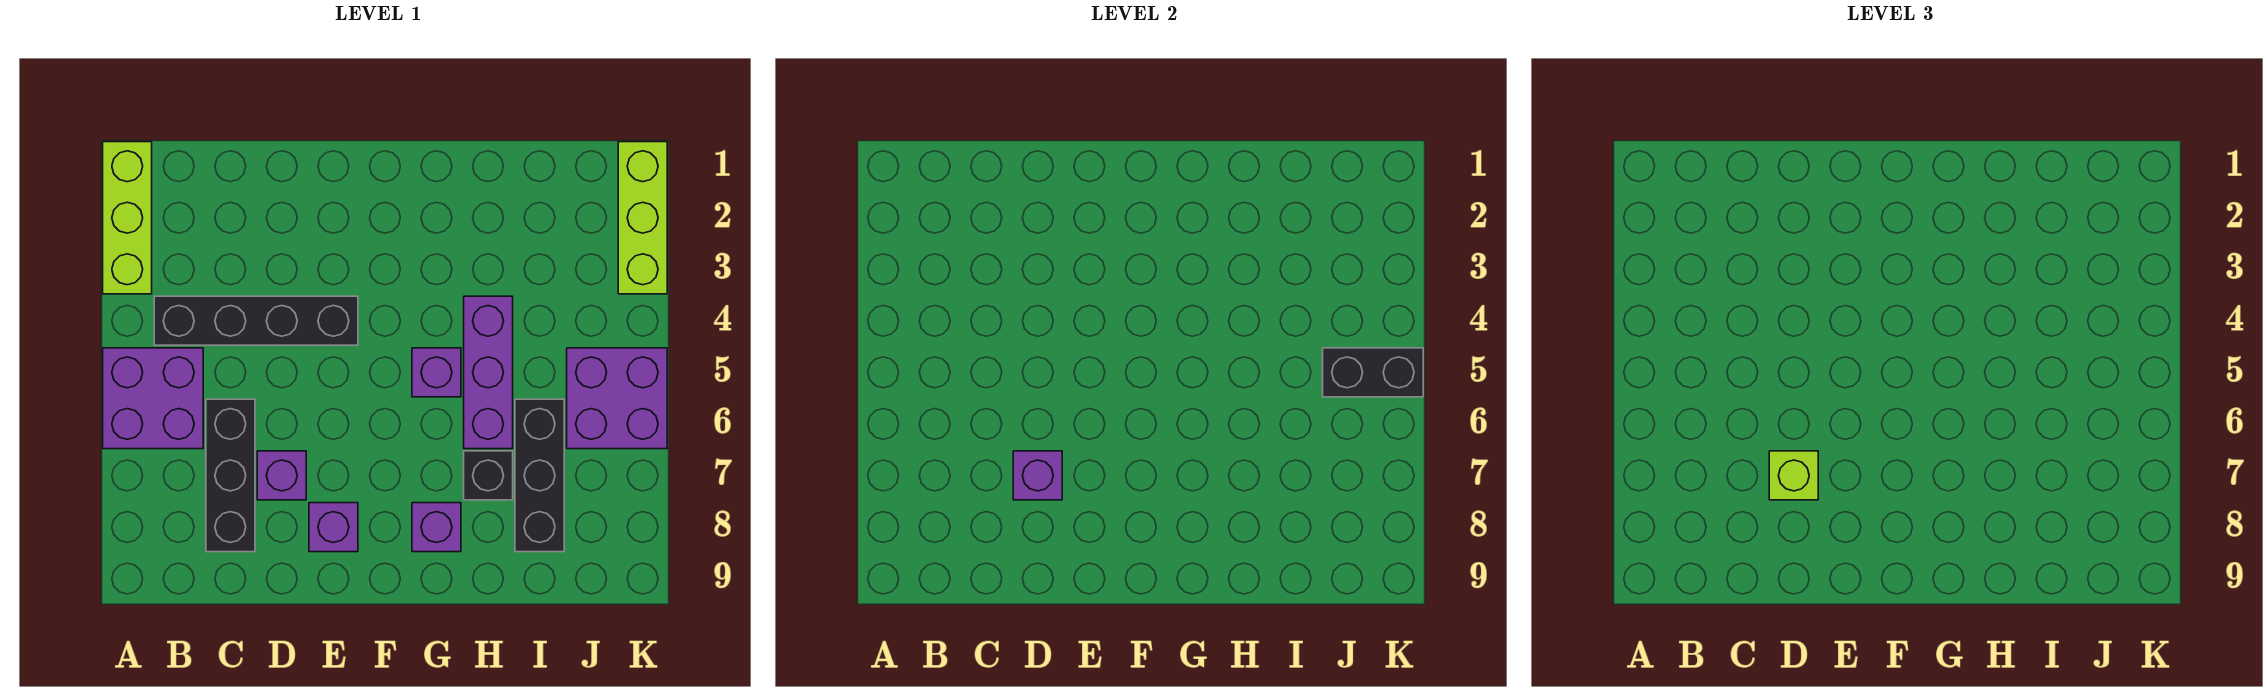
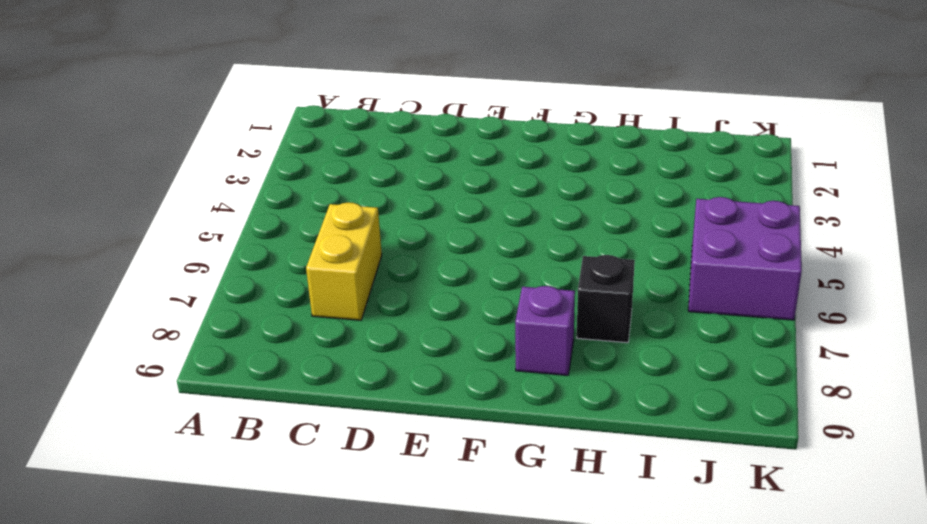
yellow brick C6:C7 level 1 -> black brick C6:C8 level 1
none -> lime brick A1:A3 level 1
none -> purple brick A5:B6 level 1
none -> black brick B4:E4 level 1

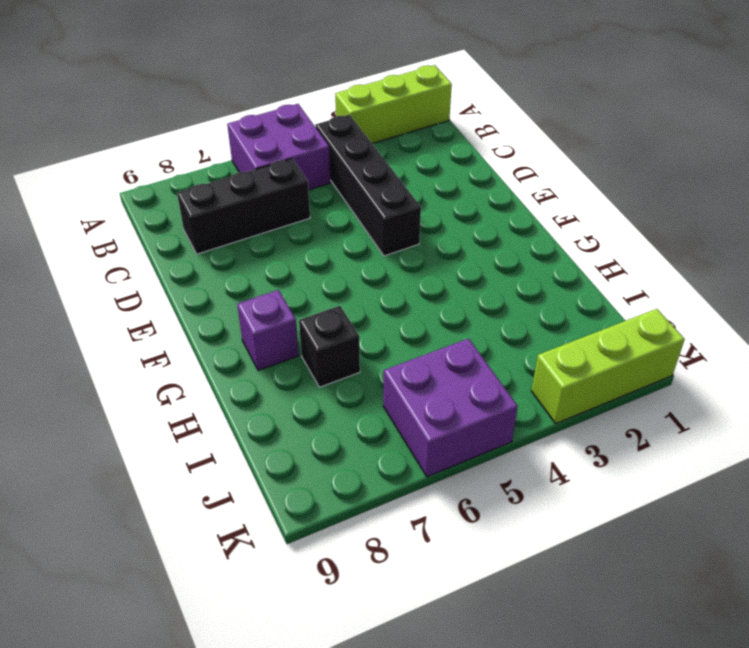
none -> purple brick D7 level 1
none -> purple brick E8 level 1
none -> purple brick G5 level 1

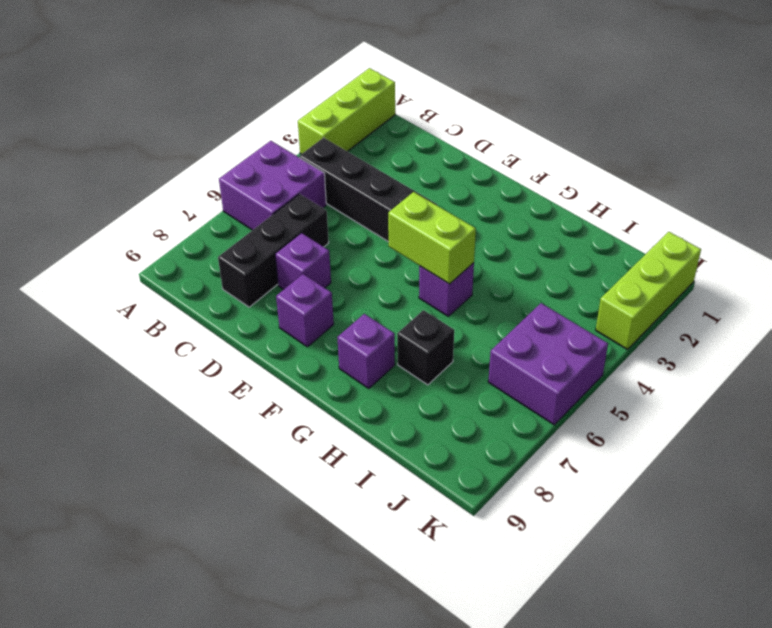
lime brick F5:G5 level 2 -> none
none -> purple brick H4:H6 level 1
none -> black brick I6:I8 level 1
none -> purple brick D7 level 2

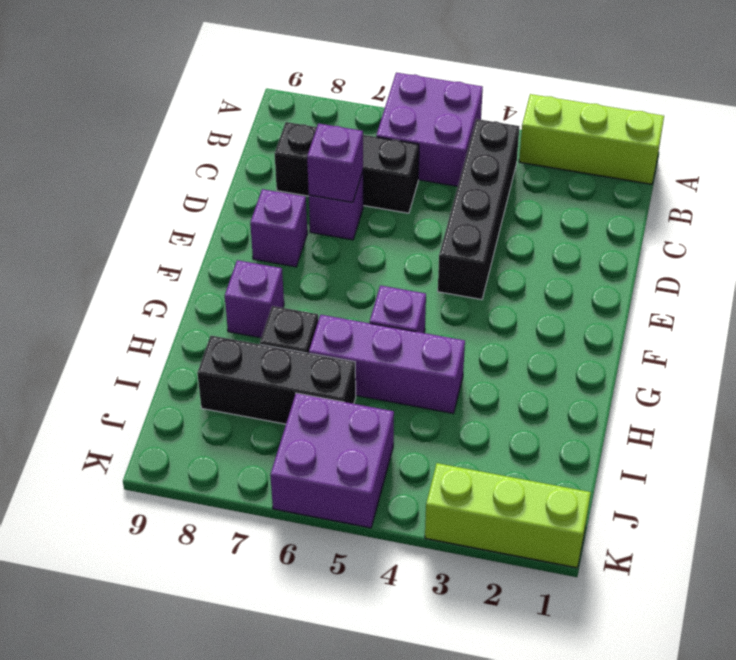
none -> black brick J5:K5 level 2
none -> lime brick D7 level 3

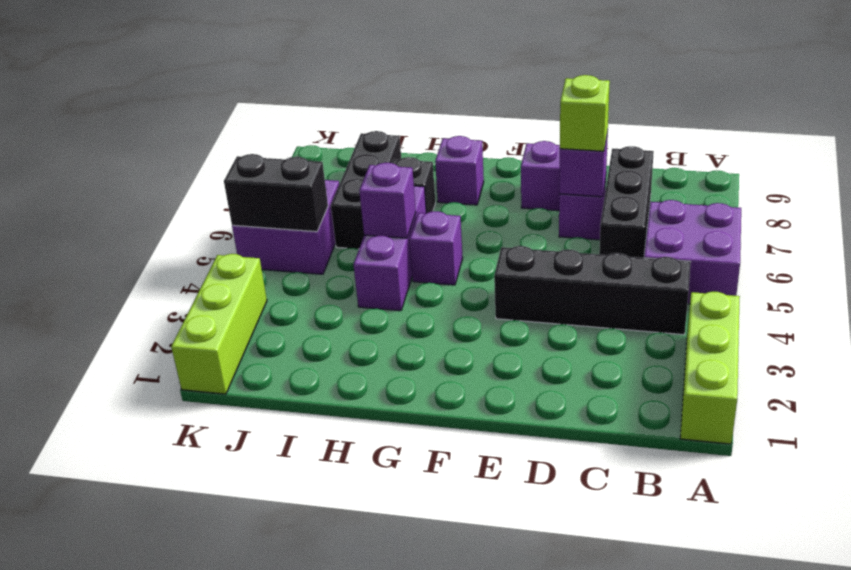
purple brick H5 level 2 -> none

